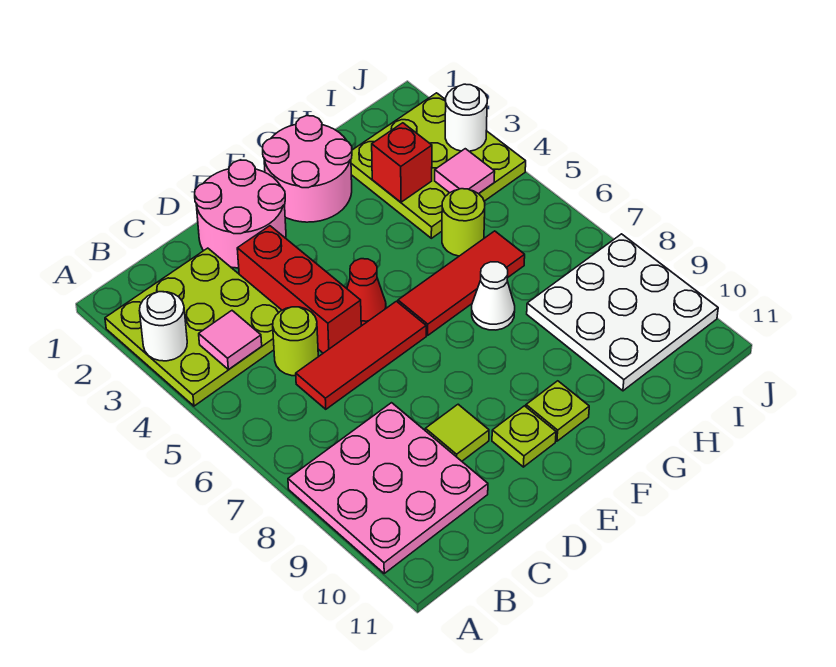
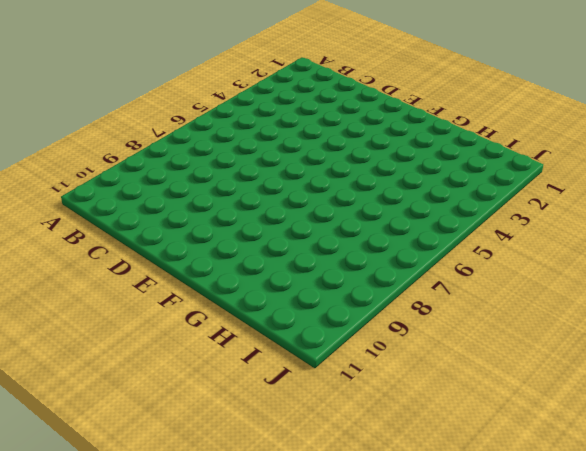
none -> lime plate A2:C4 level 1
none -> pink plate A8:C10 level 1
none -> lime round brick C5 level 1

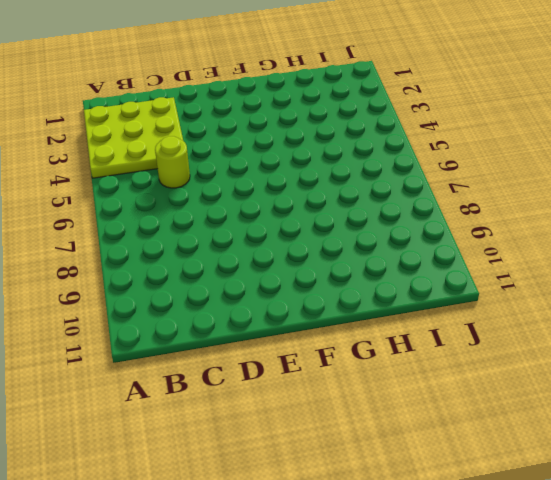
none -> pink plate A8:C10 level 1
none -> red tile C6:E6 level 1
none -> pink round brick D1:E2 level 1

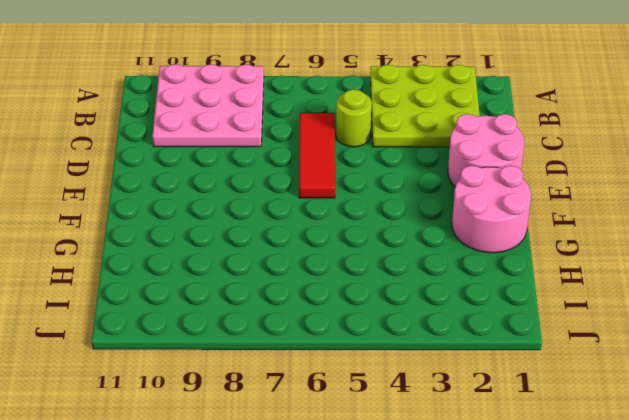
none -> red brick D3:D5 level 1
none -> lime tile D9 level 1
none -> red cone E5 level 1

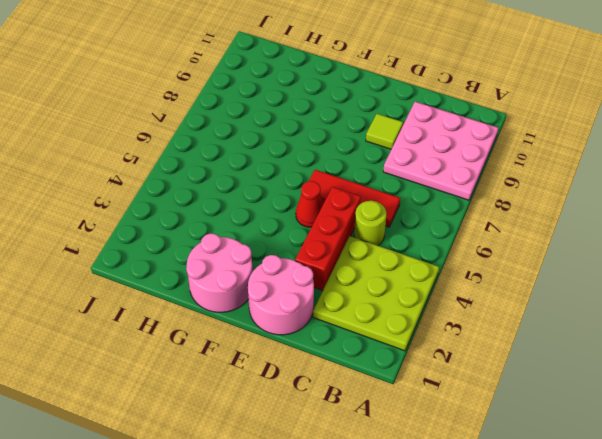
none -> lime plate E10 level 1
none -> red tile F6:H6 level 1
none -> lime plate F10 level 1

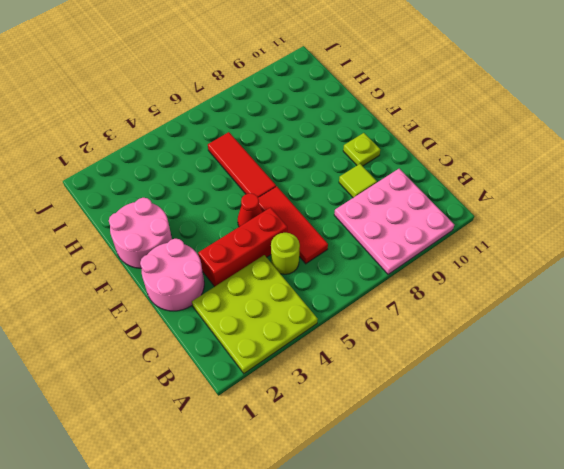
none -> lime plate F10 level 1
none -> white cone G7 level 1
none -> lime plate H2:J4 level 1

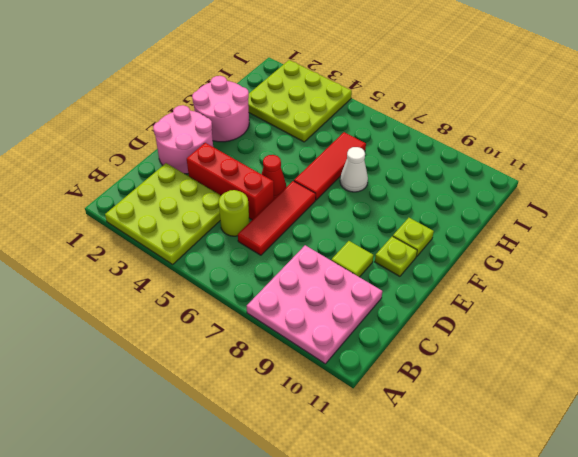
none -> lime round brick H5 level 1
none -> white plate H8:J10 level 1
none -> white round brick A3 level 2

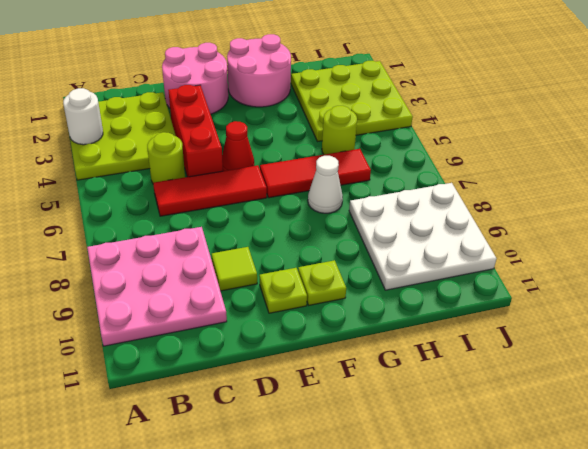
none -> pink tile B4 level 2
none -> red brick H3 level 2
none -> pink tile I4 level 2

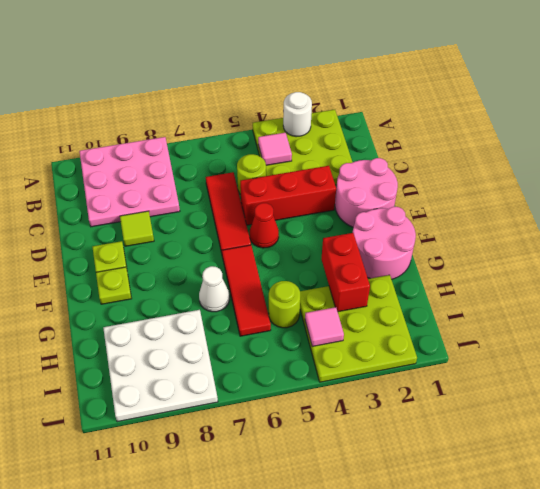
red brick G3:H3 level 2 -> red brick H3 level 2
none -> white round brick J3 level 2

